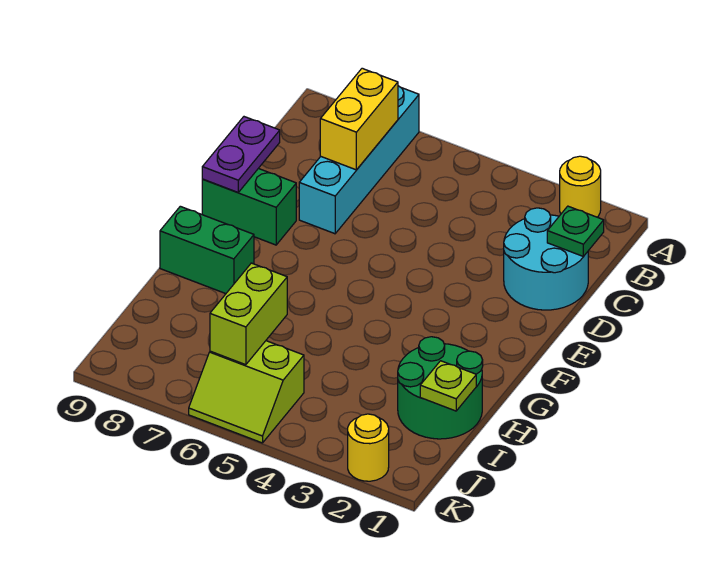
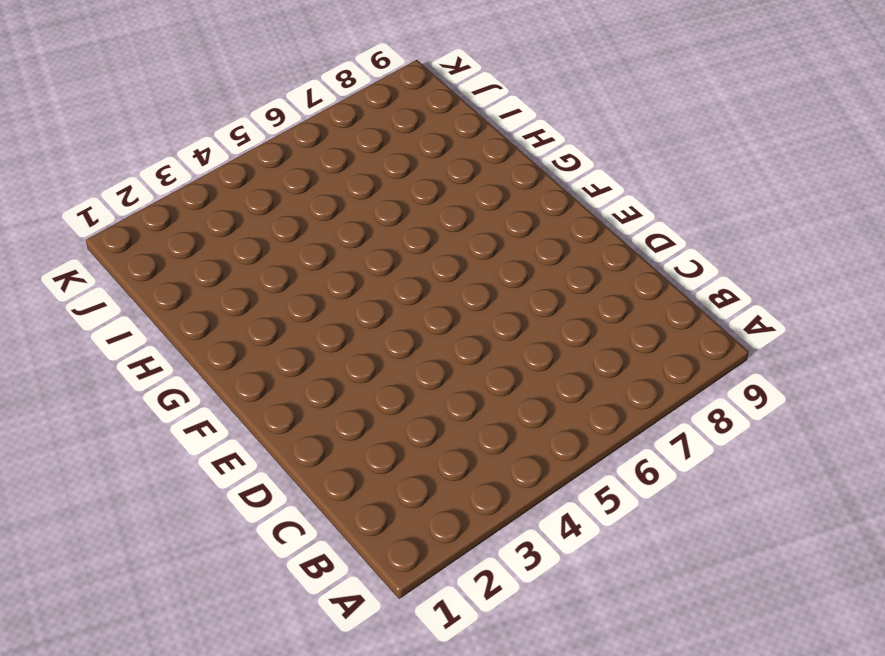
none -> yellow round brick A2 level 1
none -> cyan brick A7:D7 level 1
none -> cyan round brick C1:D2 level 1

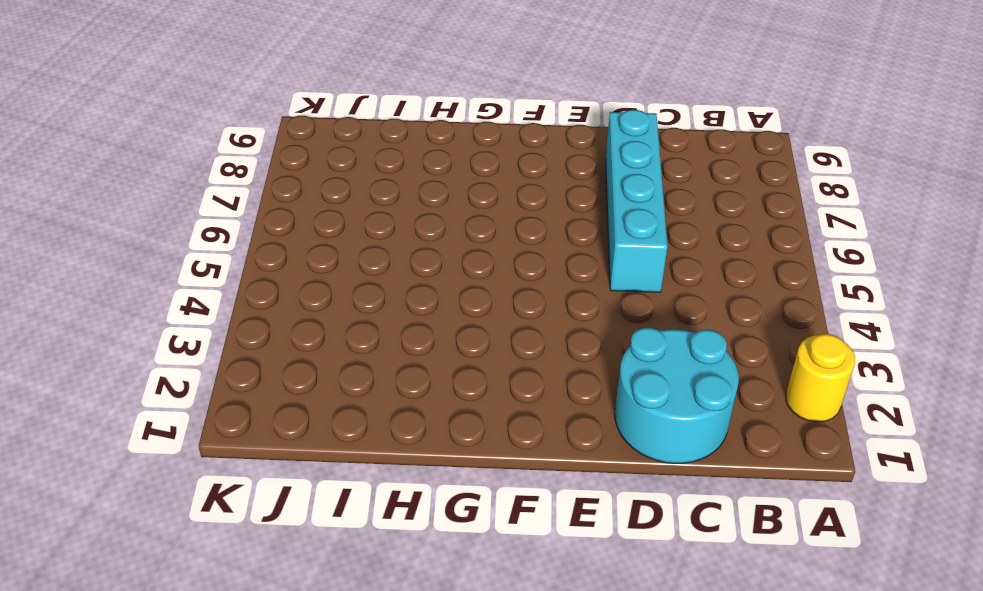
cyan brick D5:D8 level 1 -> cyan brick A7:D7 level 1
none -> green brick E8:E9 level 1
none -> green brick G8:G9 level 1
none -> green round brick H1:I2 level 1

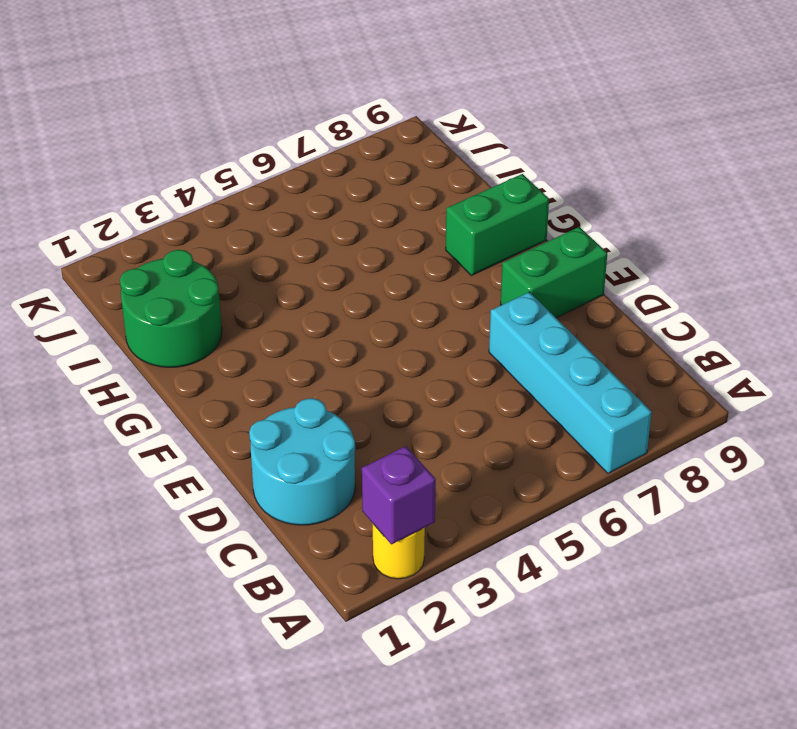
purple brick A2 level 2 -> none
none -> lime slope J5:K6 level 1 top J
none -> yellow round brick K2 level 1
none -> yellow brick B7:C7 level 2

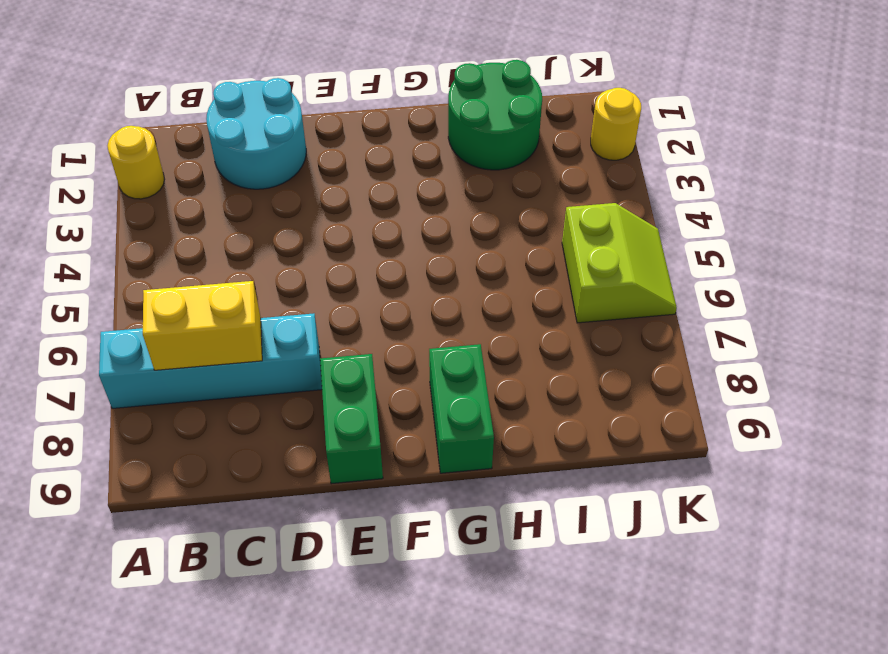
none -> green plate C1 level 2
none -> purple plate D9:E9 level 2
none -> lime plate I1 level 2

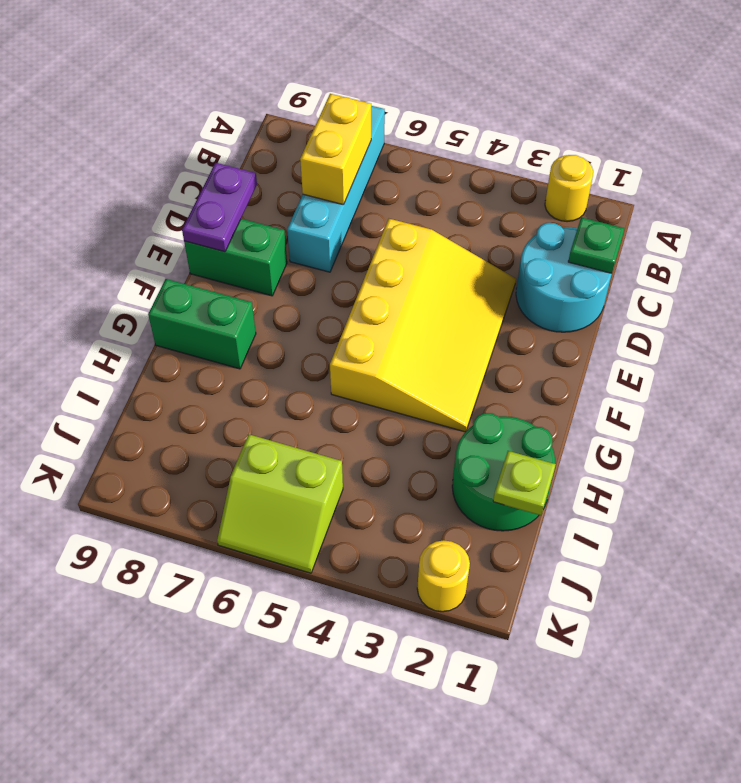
yellow slope D3:G5 level 1 top 5 -> none
none -> lime brick I6:J6 level 2

